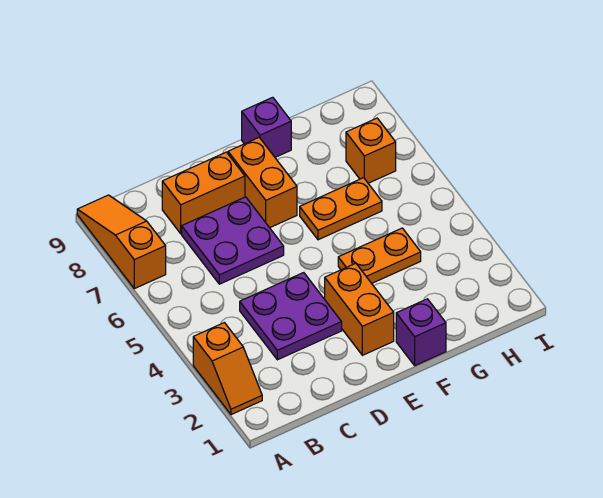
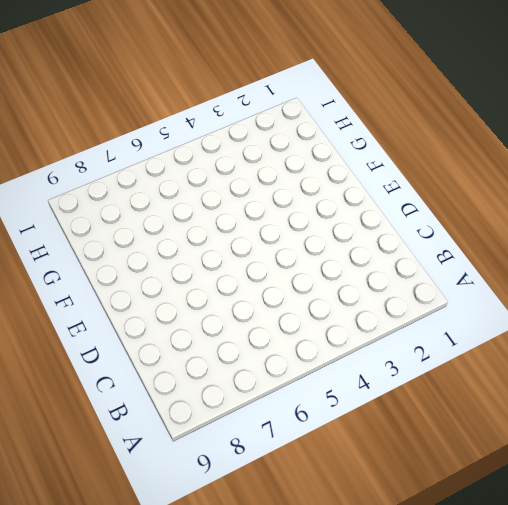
none -> orange slope A2:A3 level 1 top 3
none -> orange slope A7:A9 level 1 top 7
none -> purple plate C3:D4 level 1

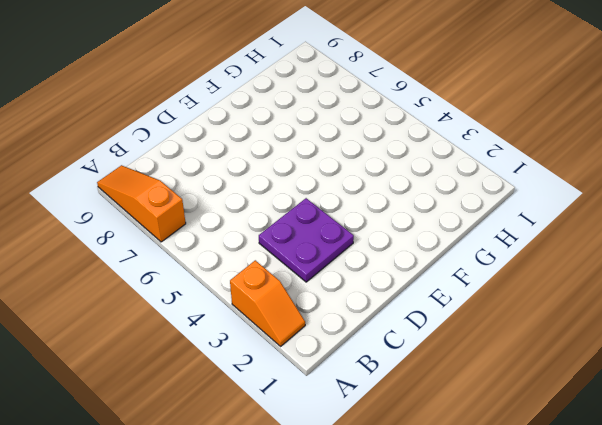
none -> purple plate C6:D7 level 1
none -> orange brick C8:D8 level 1
none -> orange brick E2:E3 level 1

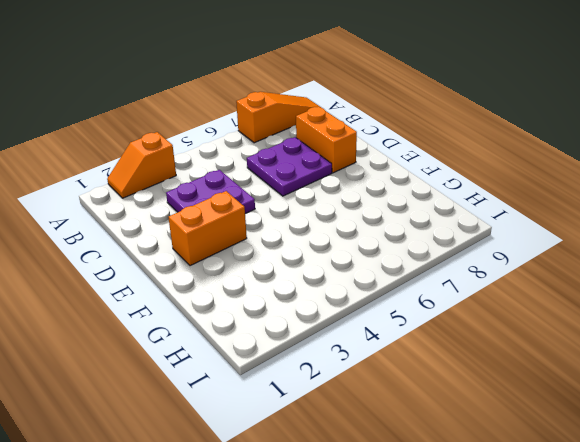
none -> orange brick E7:E8 level 1
none -> purple brick F1 level 1
none -> orange plate F4:G4 level 1

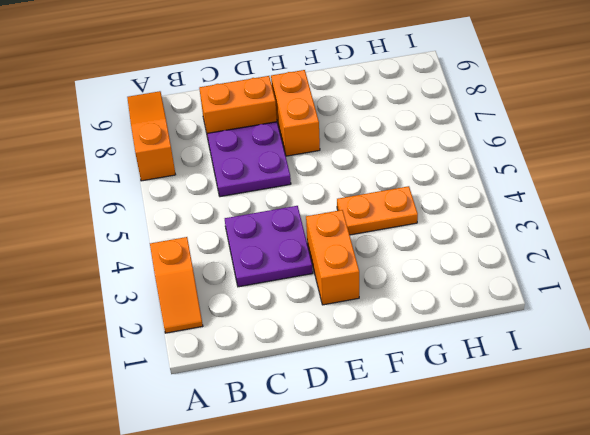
none -> purple brick F1 level 1
none -> orange plate F6:G6 level 1
none -> purple brick F9 level 1

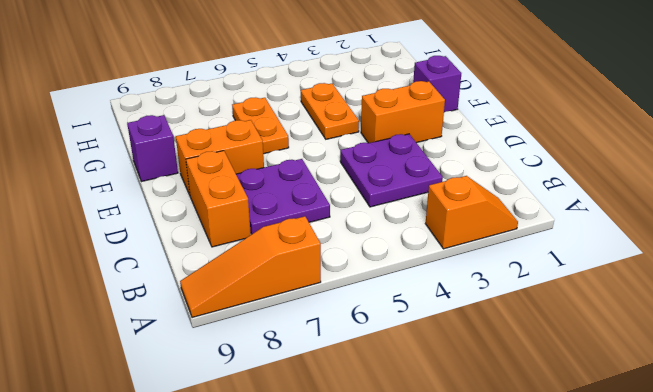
none -> orange brick H7 level 1

